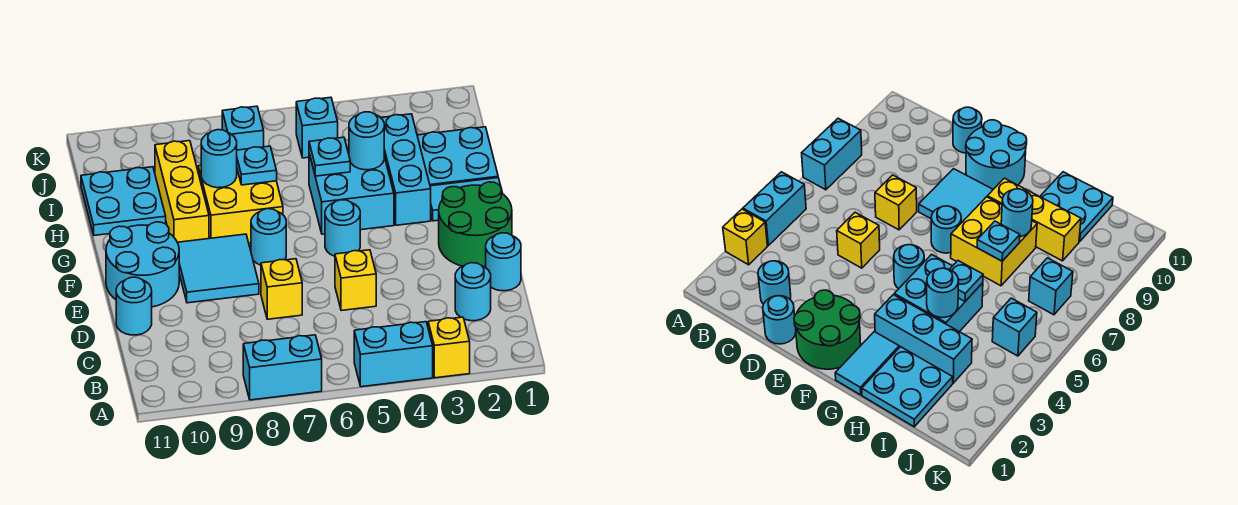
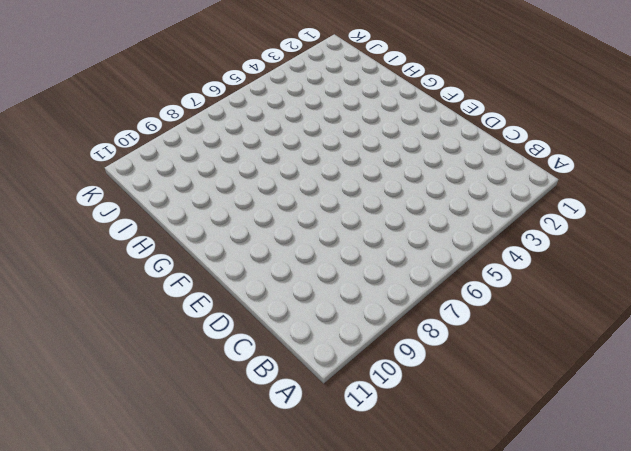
none -> yellow brick A3 level 1
none -> cyan brick A4:A5 level 1
none -> cyan brick A7:A8 level 1

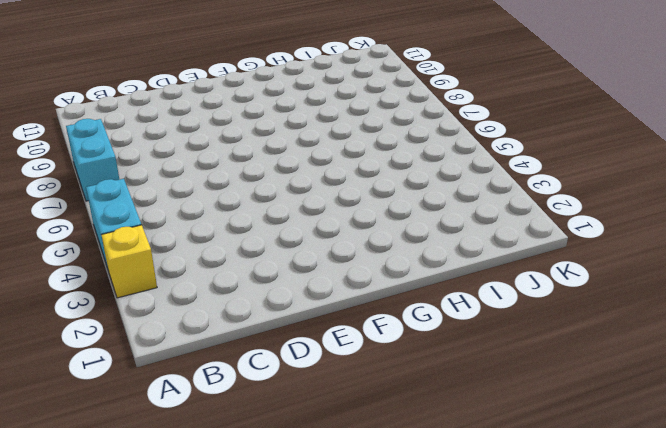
none -> cyan round brick C2 level 1
none -> cyan round brick D1 level 1
none -> yellow brick D5 level 1

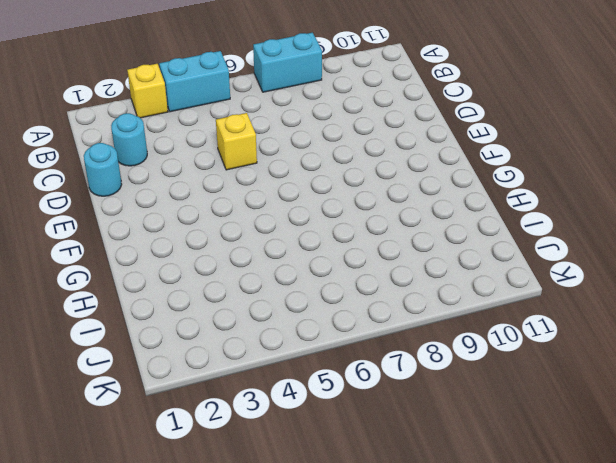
none -> yellow brick D7 level 1
none -> cyan round brick D11 level 1
none -> green round brick E1:F2 level 1

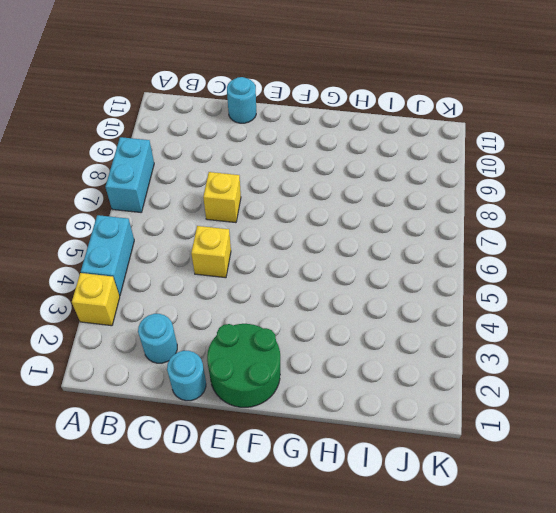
none -> cyan tile E8:F9 level 1
none -> cyan round brick E10:F11 level 1
none -> cyan round brick F5 level 1

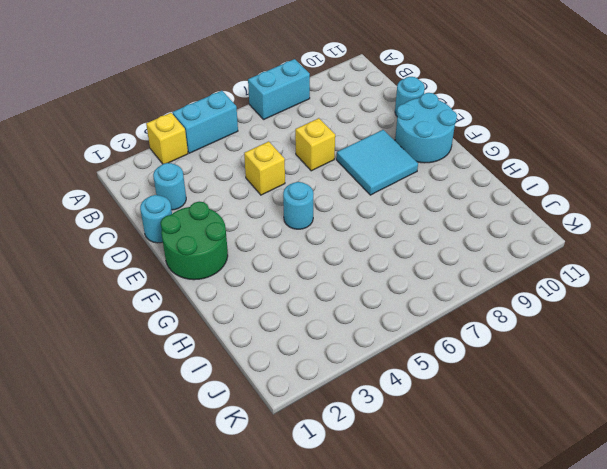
none -> cyan round brick F7 level 1
none -> cyan tile G1:G2 level 1
none -> cyan brick G3:I3 level 1

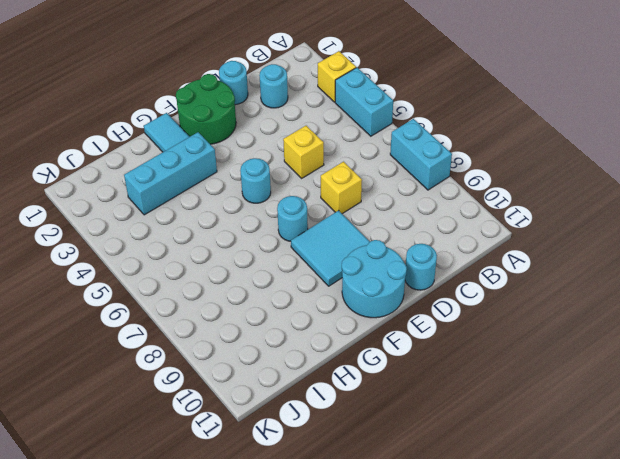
none -> cyan brick G4:H5 level 1
none -> yellow brick G7:H8 level 1
none -> yellow brick G9:I9 level 1

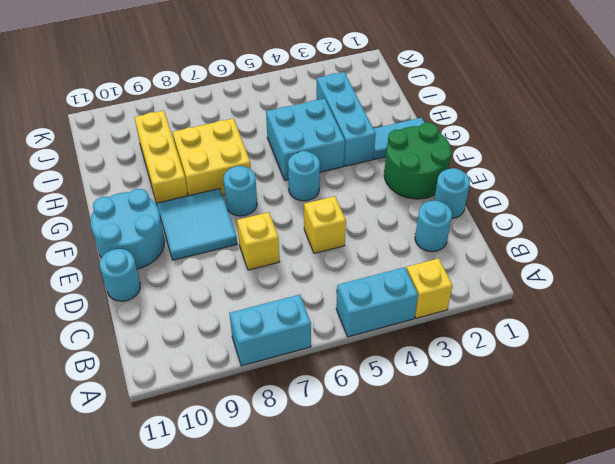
none -> cyan plate H1:I2 level 1
none -> cyan plate H10:I11 level 1
none -> cyan brick J5 level 1

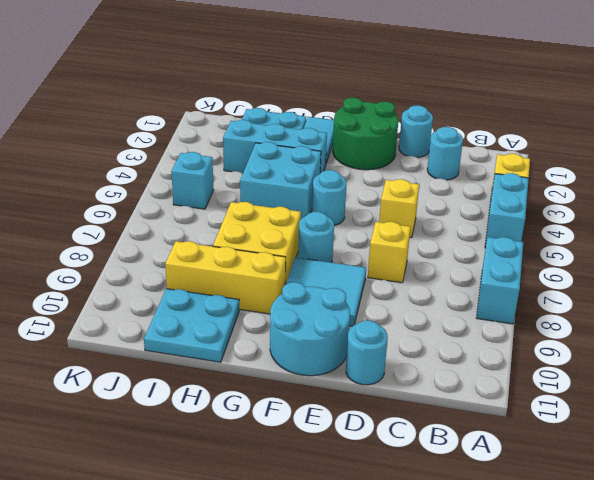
none -> cyan brick J7 level 1
none -> cyan round brick H4 level 2
none -> cyan plate H5 level 2

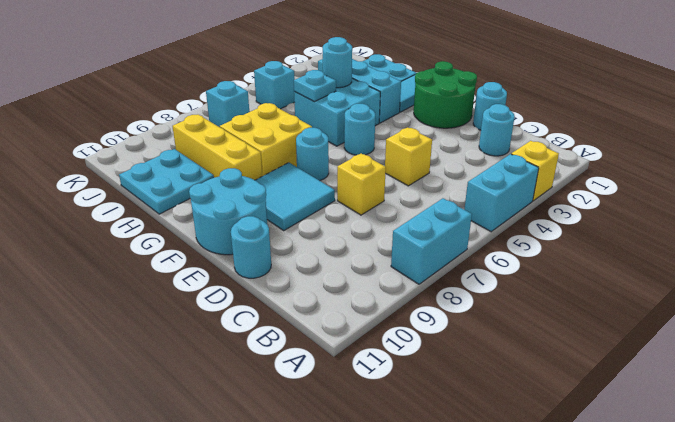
none -> cyan plate H7 level 2
none -> cyan round brick H8 level 2

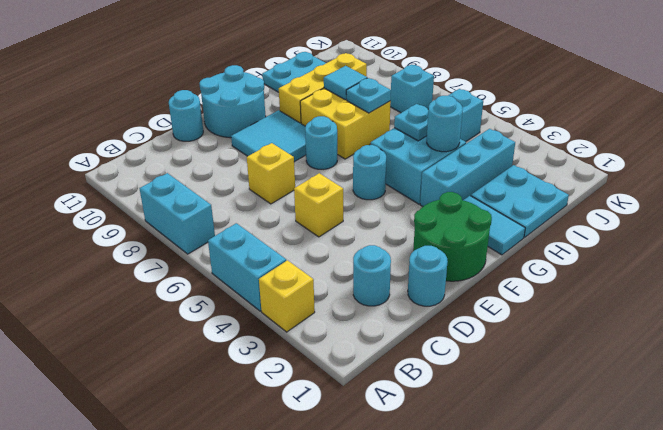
cyan tile H8 level 2 -> cyan round brick H8 level 2

